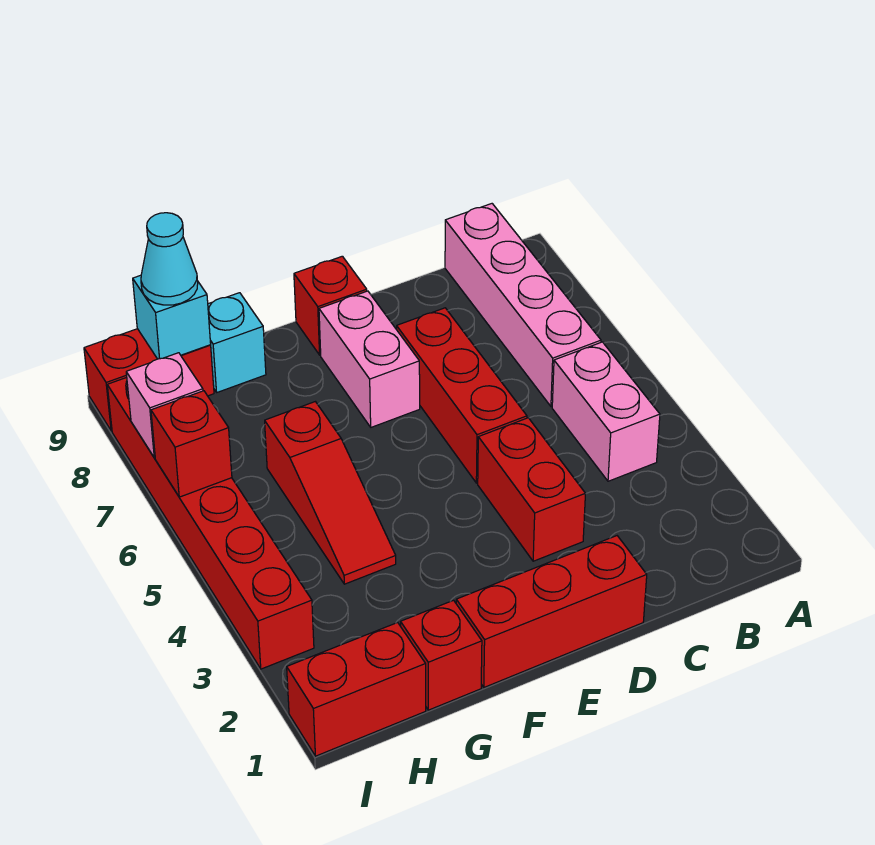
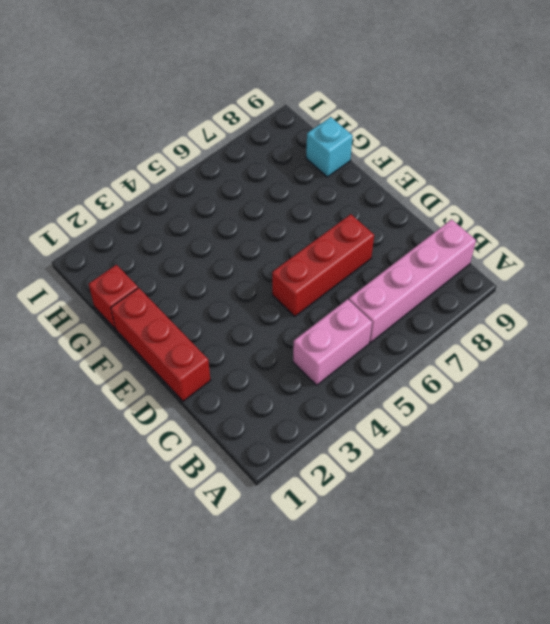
none -> red brick D3:D4 level 1
none -> pink brick E7:E8 level 1
none -> red brick E9 level 1

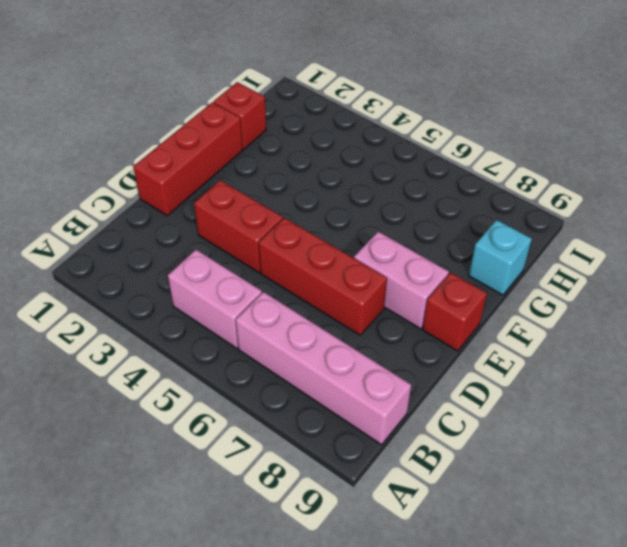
none -> red slope G4:G6 level 1 top 6
none -> red brick H1:I1 level 1
none -> red brick H9:I9 level 1

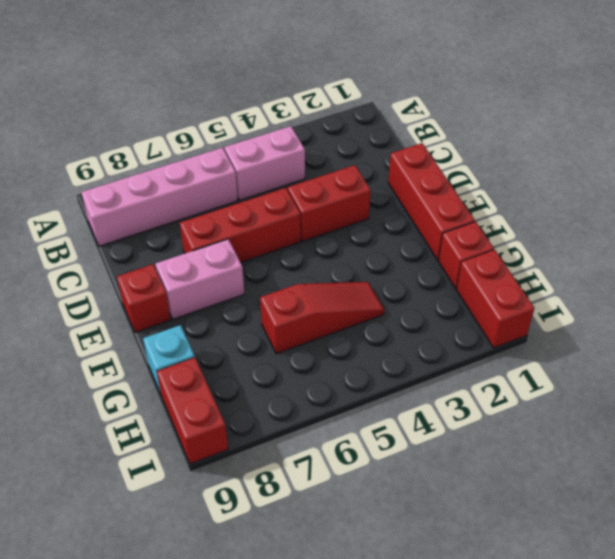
none -> red brick I3:I8 level 1
none -> cyan brick H9 level 2
none -> red brick I6 level 2

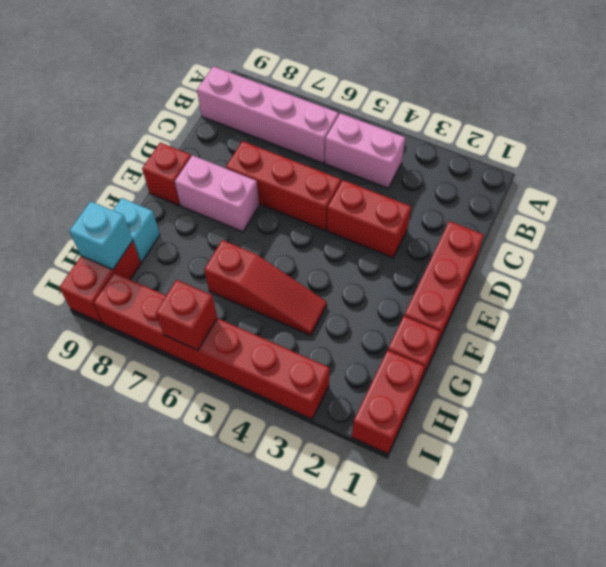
none -> pink brick I7 level 2
none -> cyan cone H9 level 3

